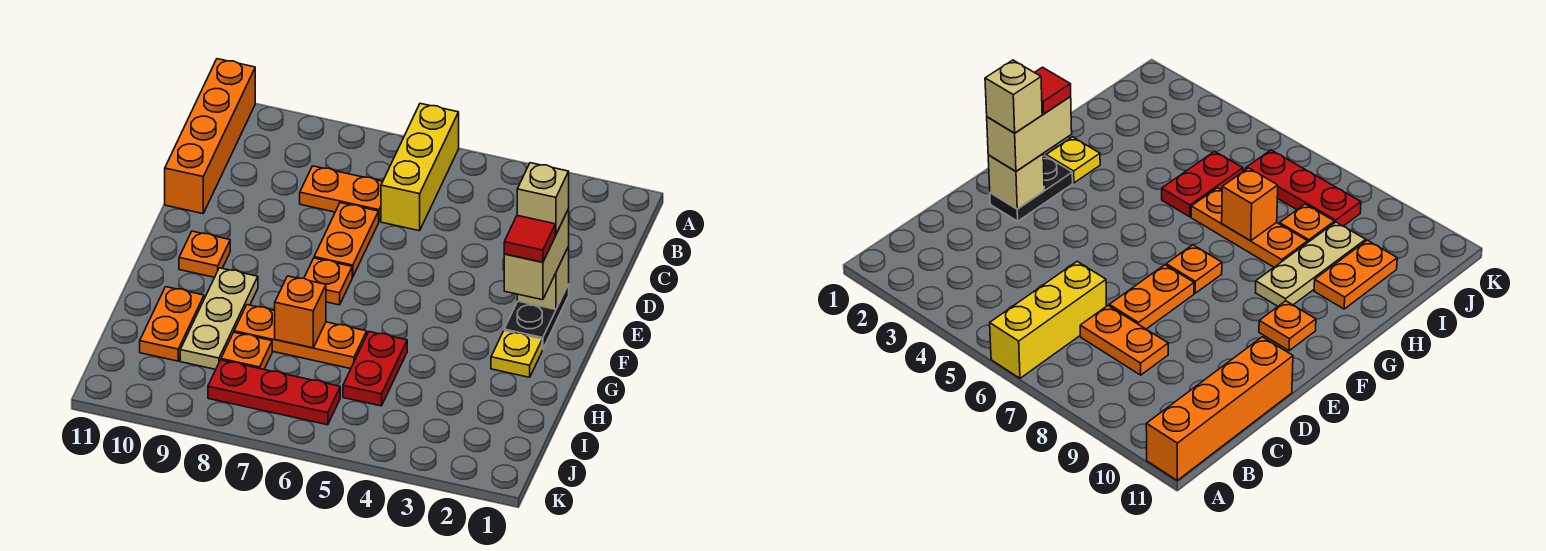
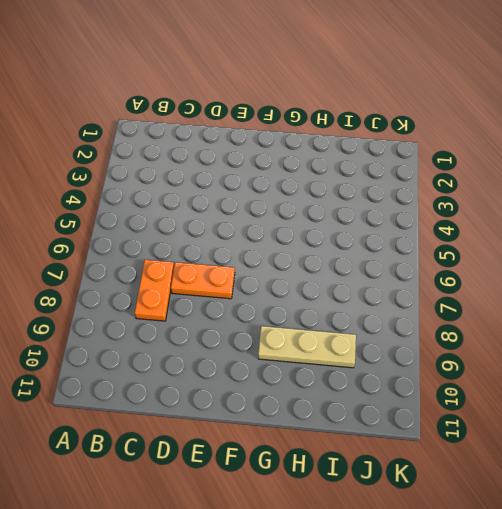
none -> yellow brick A6:C6 level 1
none -> orange brick A11:D11 level 1
none -> black plate E2:F2 level 1

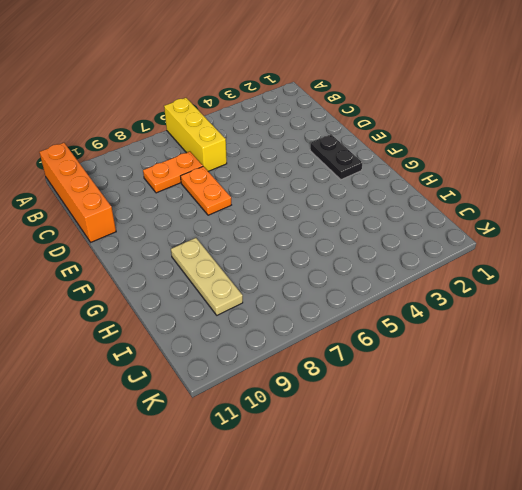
none -> orange plate F7 level 1
none -> orange plate F10 level 1
none -> yellow plate G2 level 1

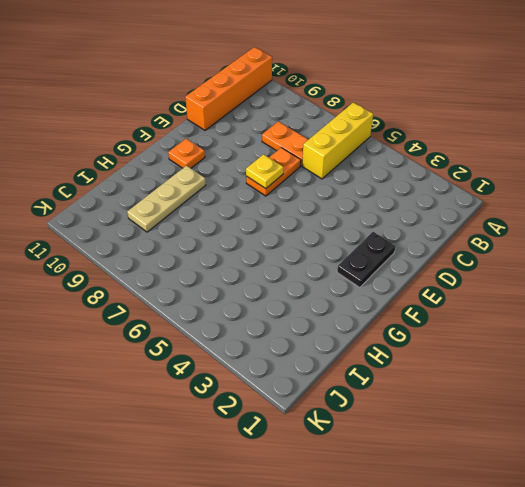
yellow plate E7 level 2 -> yellow plate G2 level 1
none -> orange plate F7 level 1
none -> red plate H5:I5 level 1
none -> orange plate H6:H8 level 1

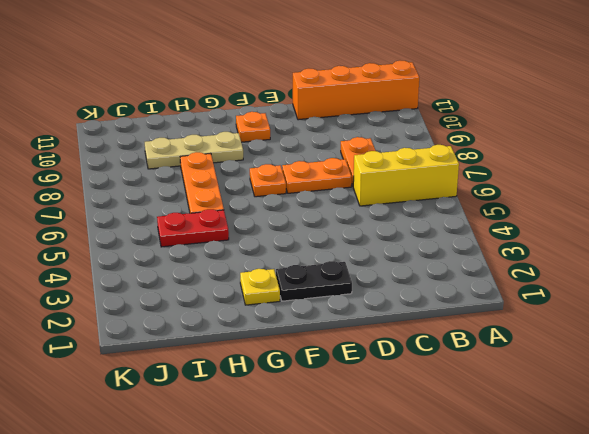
none -> orange plate H10:I10 level 1
none -> orange plate I8 level 1
none -> red plate J6:J8 level 1

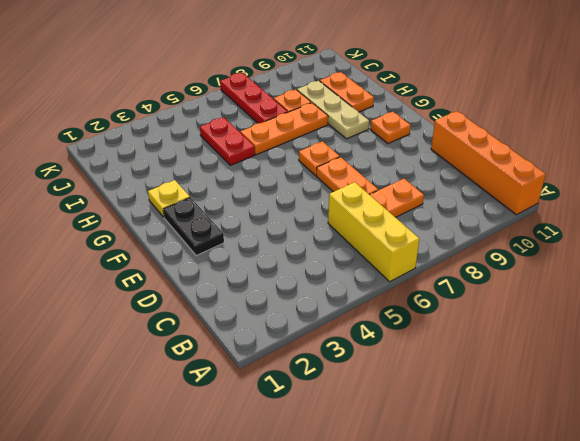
red plate I7:K7 level 1 -> red plate J6:J8 level 1
none -> tan brick E2 level 2
none -> orange brick H7 level 2
none -> tan brick E2:F2 level 3

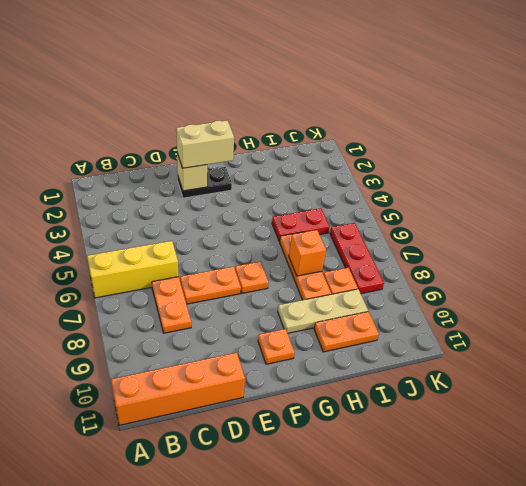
none -> yellow plate G2 level 1
none -> tan brick E2 level 4
none -> red tile F2 level 4

